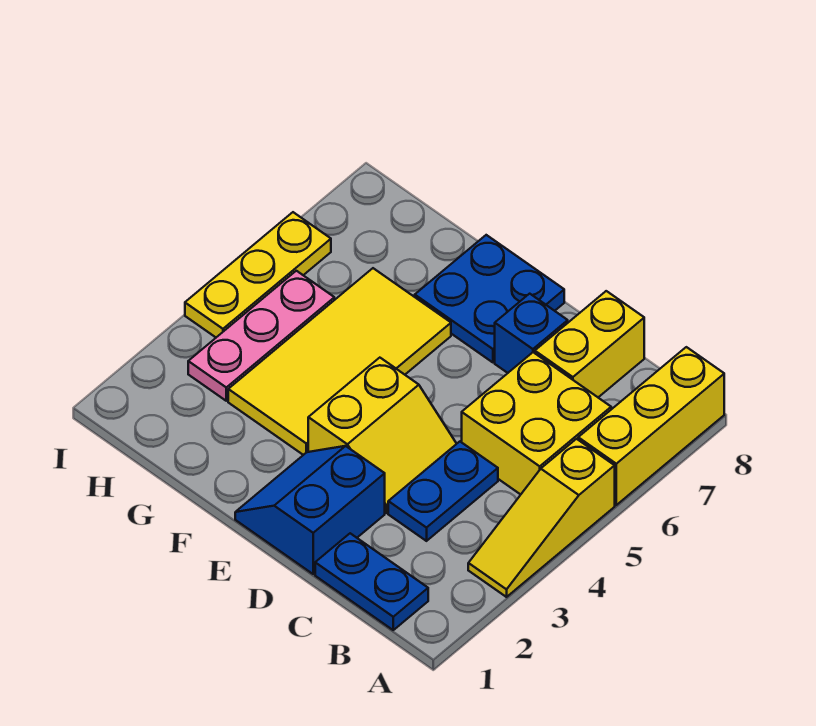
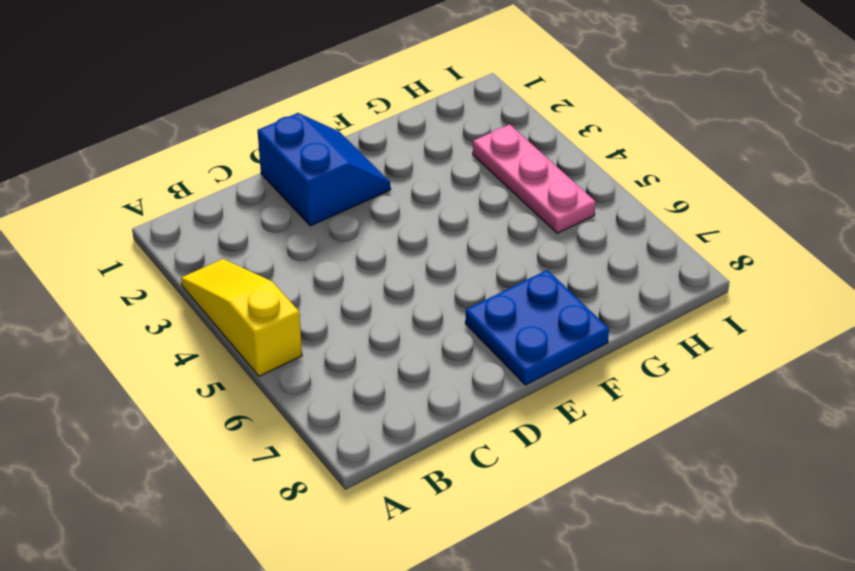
none -> yellow brick A6:A8 level 1
none -> blue plate B1:C1 level 1
none -> yellow brick B5:C6 level 1

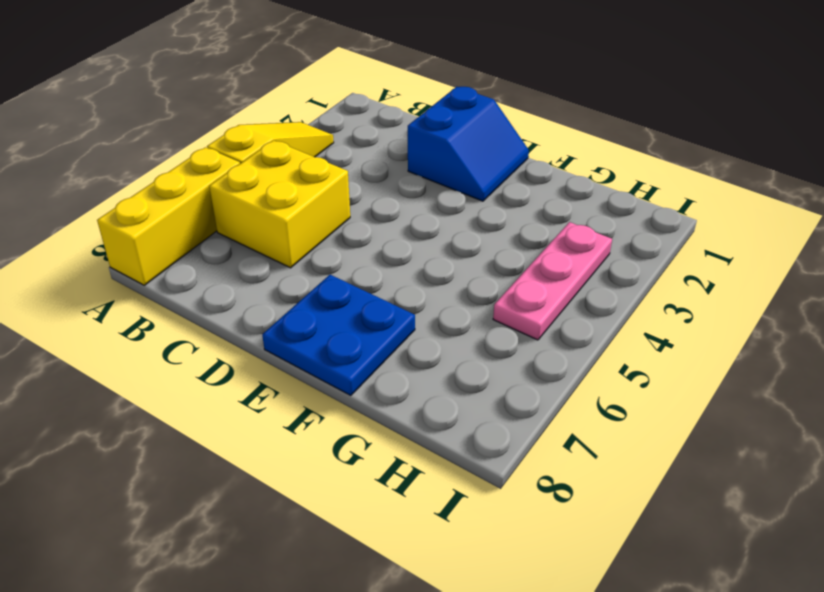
none -> blue plate B1:C1 level 1
none -> blue plate C3:C4 level 1
none -> yellow brick C7:C8 level 1

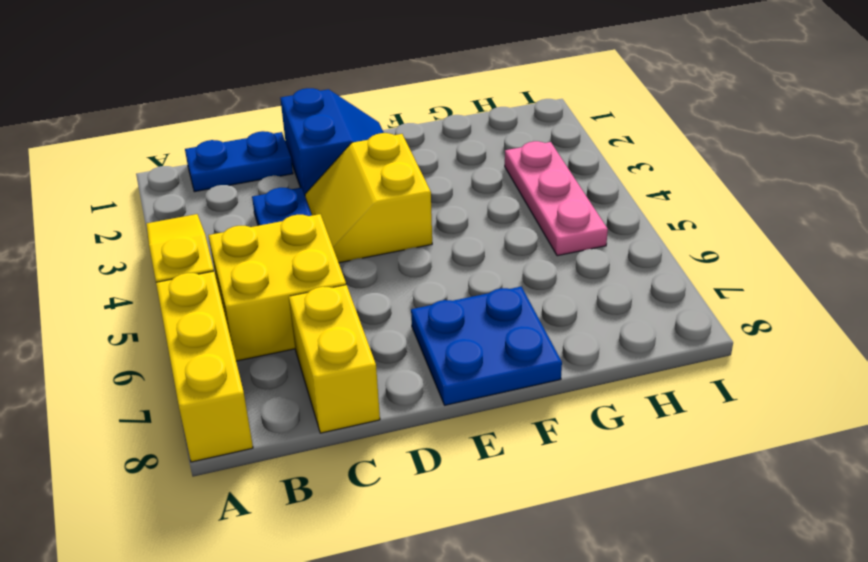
none -> blue brick D7 level 1
none -> yellow tile F3:G6 level 1
none -> yellow plate I4:I6 level 1

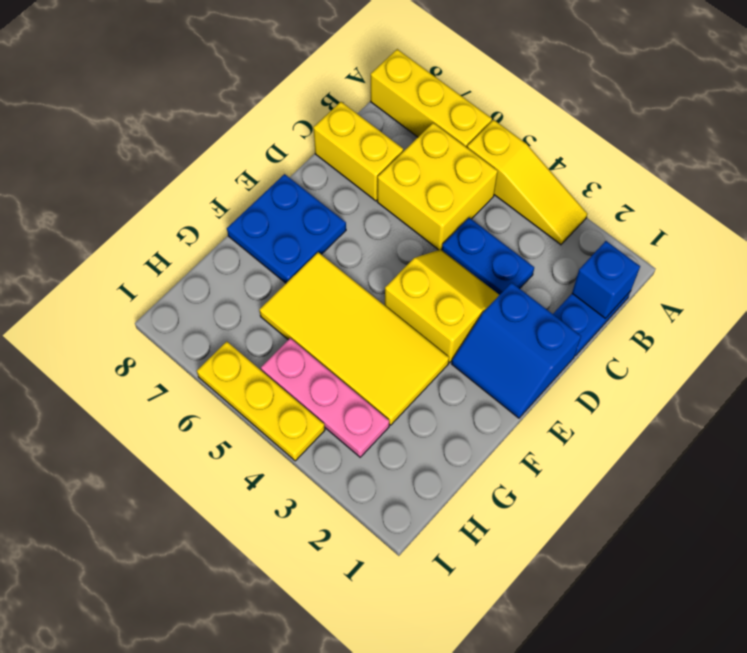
blue brick B1 level 2 -> blue brick D7 level 1

